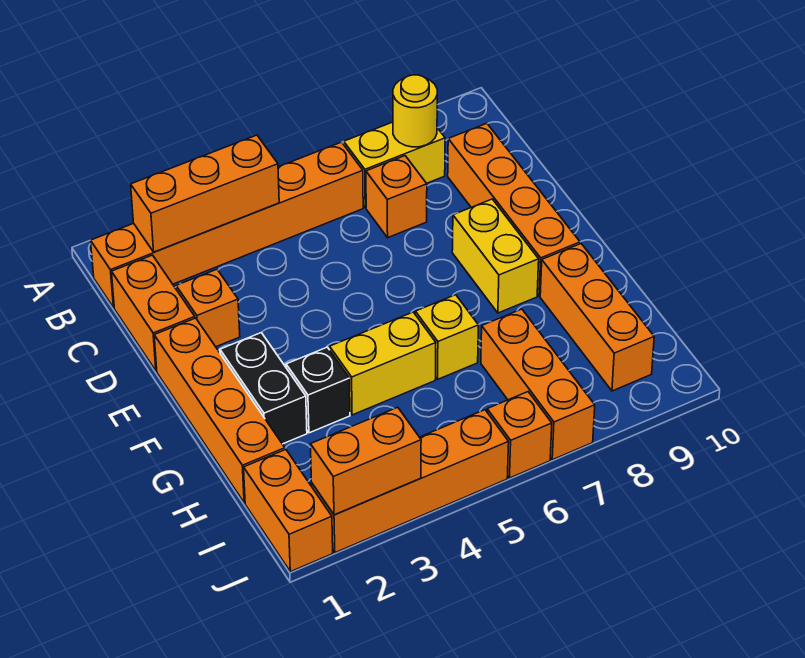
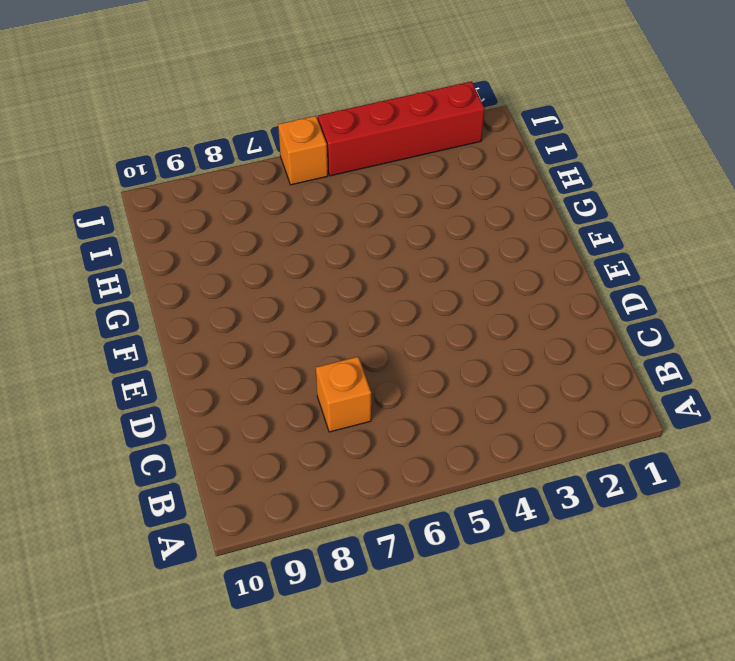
red brick J2:J5 level 1 -> orange brick J2:J5 level 1
none -> orange brick B1:B6 level 1
none -> yellow brick B7:B8 level 1
none -> orange brick C1:D1 level 1

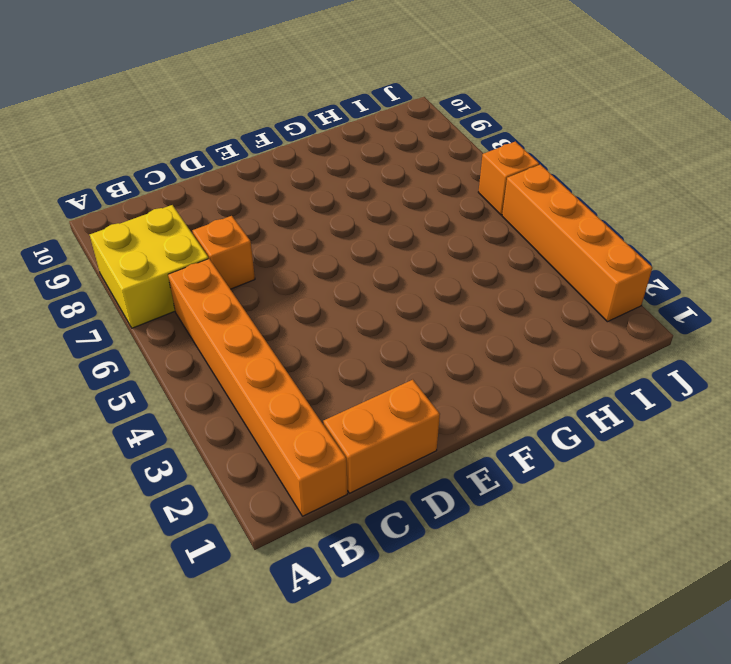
yellow brick A7:B8 level 1 -> yellow brick B7:B8 level 1
none -> orange brick C9:F9 level 1
none -> orange brick D2 level 1
none -> orange brick E1:H1 level 1

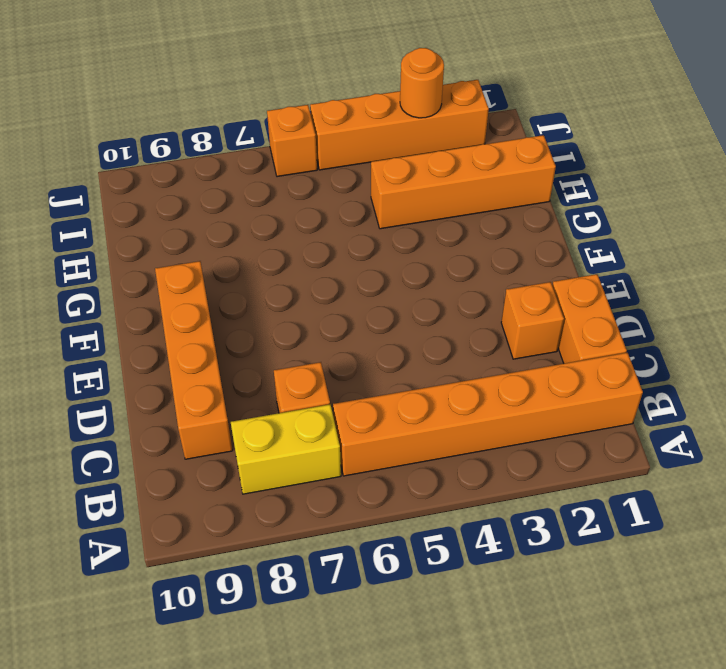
orange brick H1:H4 level 1 -> orange brick E1:H1 level 1
orange round brick J3 level 2 -> orange brick J2:J3 level 2
none -> yellow brick E8:F8 level 1
none -> black brick F2:G2 level 1
none -> black brick G3 level 1

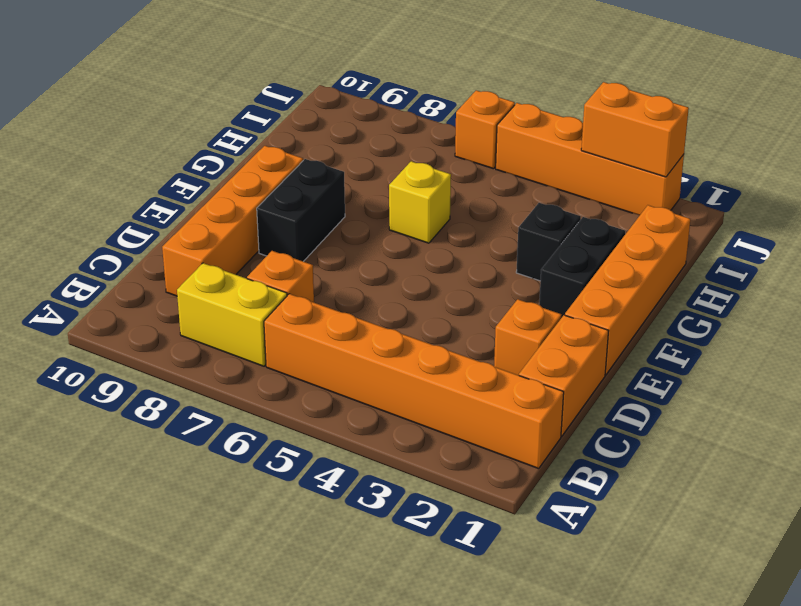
black brick E8:F8 level 1 -> yellow brick E8:F8 level 1
none -> yellow brick G4:G5 level 1
none -> orange brick G9:I9 level 1
none -> orange brick H7:J7 level 1

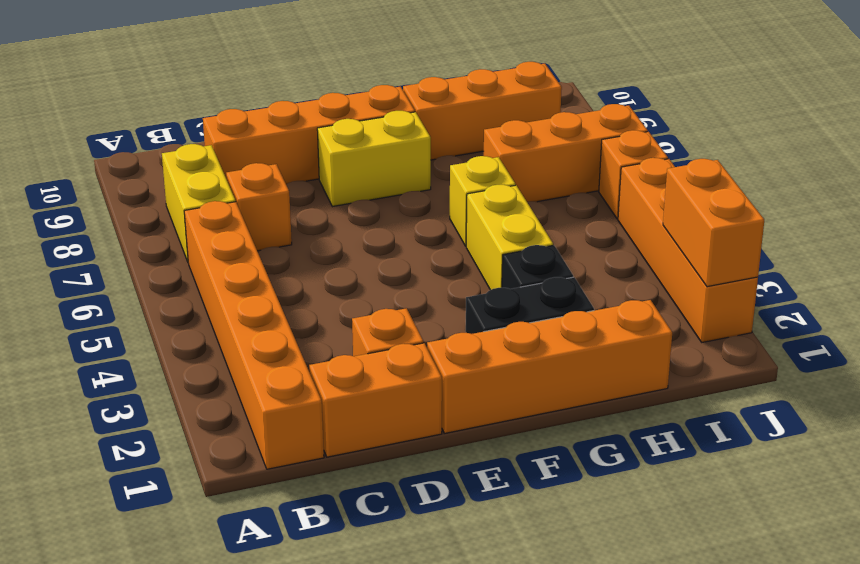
none -> orange brick I1:J1 level 1
none -> orange brick B2:B4 level 2
none -> yellow round brick B8 level 2

